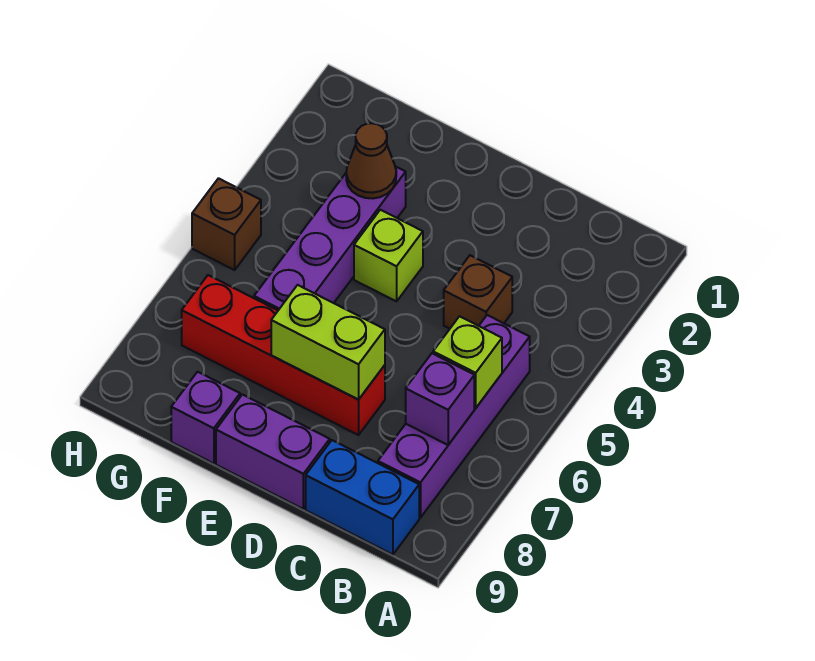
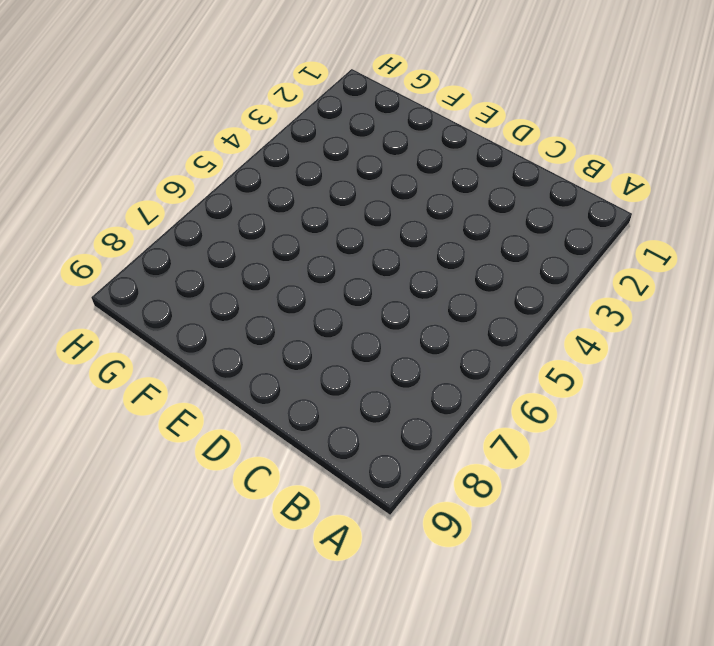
none -> purple brick B5:B8 level 1
none -> blue brick B9:C9 level 1
none -> brown brick C4 level 1

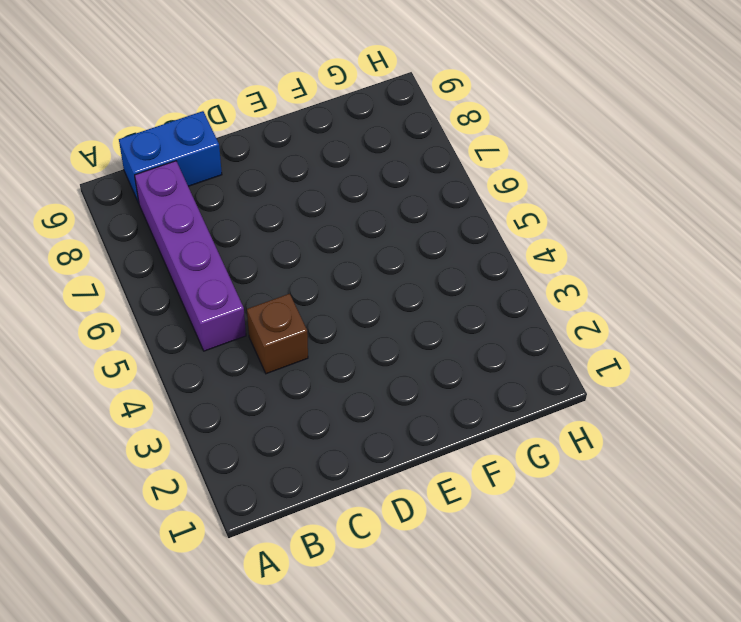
none -> red brick D7:G7 level 1
none -> purple brick D9:E9 level 1
none -> lime brick E4 level 1

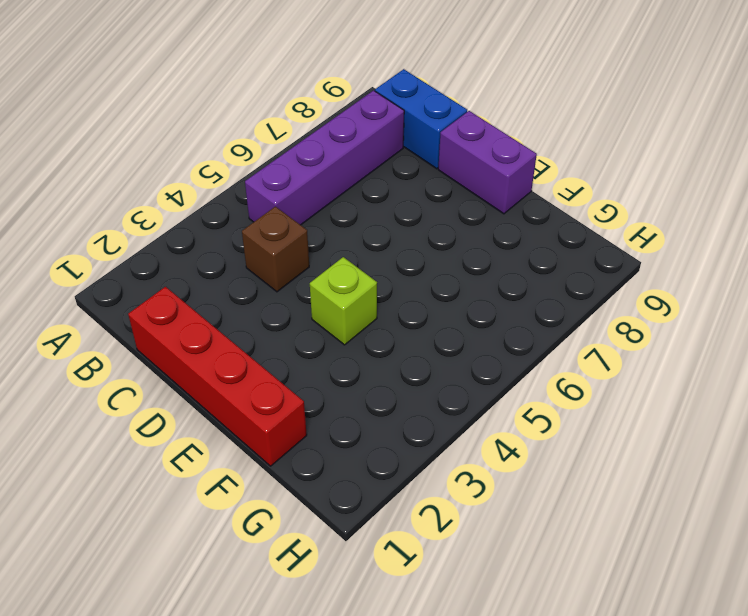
red brick C1:F1 level 1 -> red brick D7:G7 level 1
none -> purple brick F3:F6 level 1
none -> purple brick F9 level 1
none -> brown brick H5 level 1

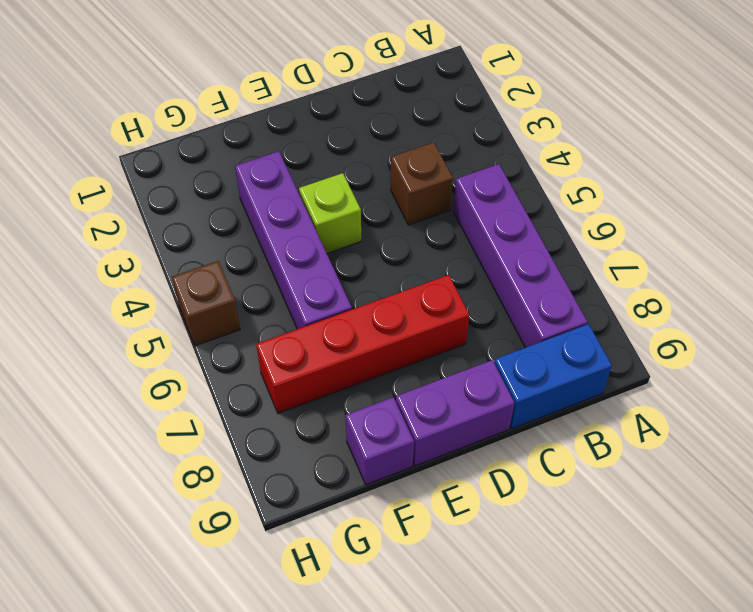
none -> lime brick B6 level 2
none -> purple brick B7 level 2
none -> lime brick D7:E7 level 2

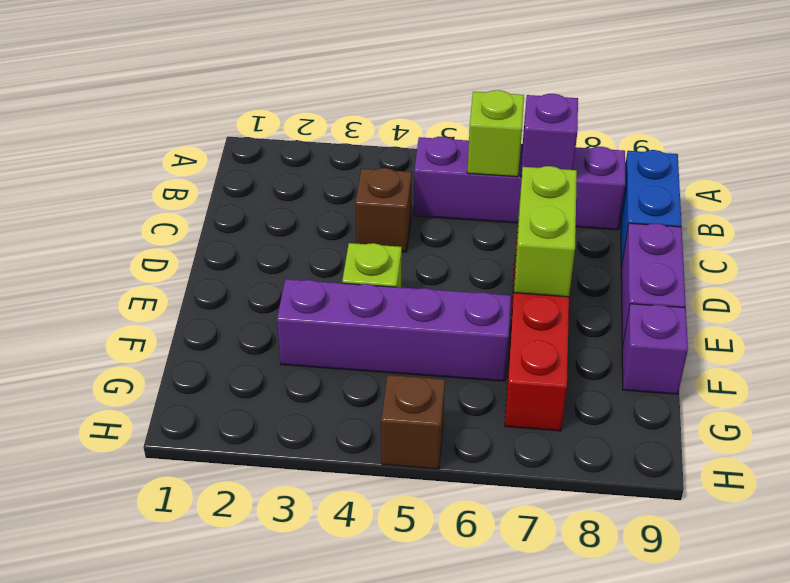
none -> brown cone F3 level 2

